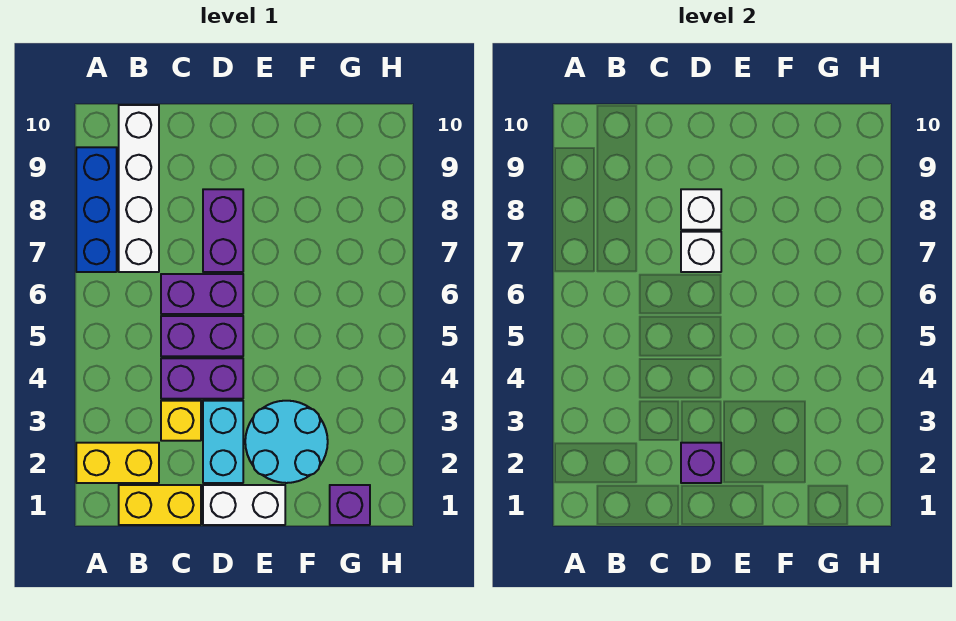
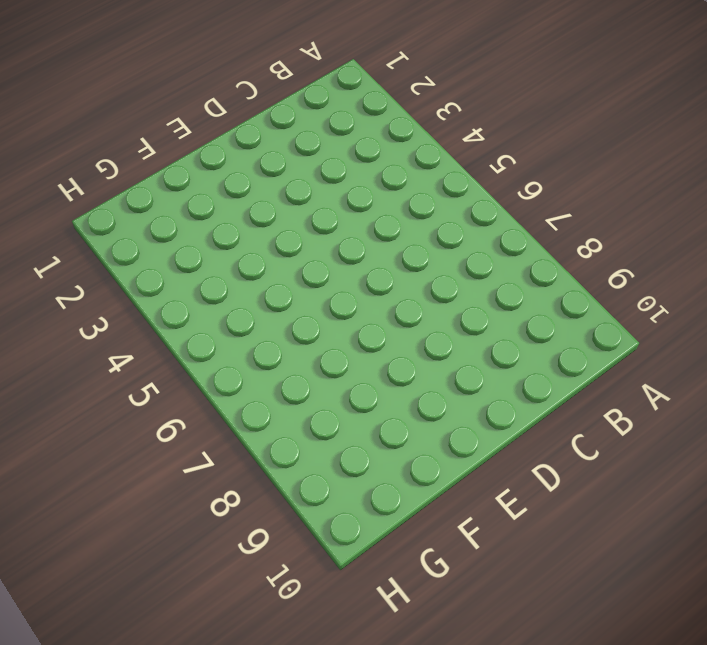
none -> yellow brick A2:B2 level 1
none -> blue brick A7:A9 level 1
none -> yellow brick B1:C1 level 1

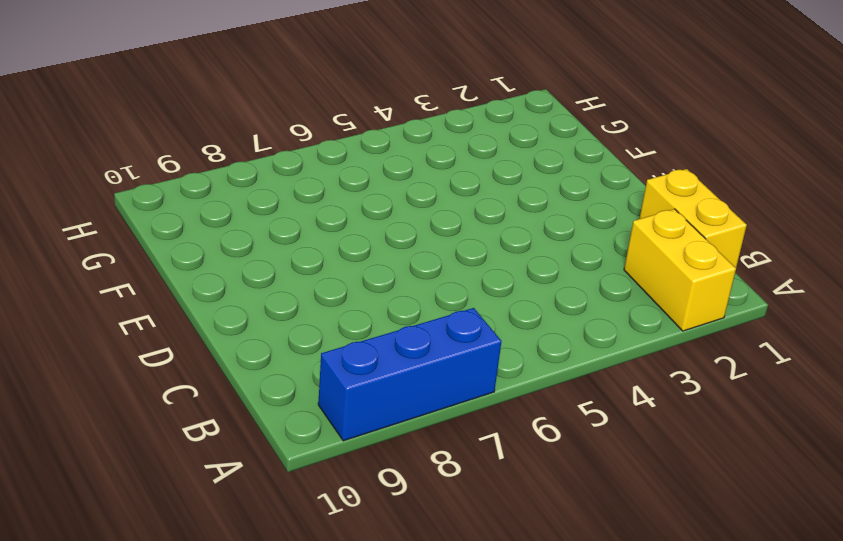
none -> white brick B7:B10 level 1
none -> yellow brick C3 level 1
none -> purple brick C4:D4 level 1

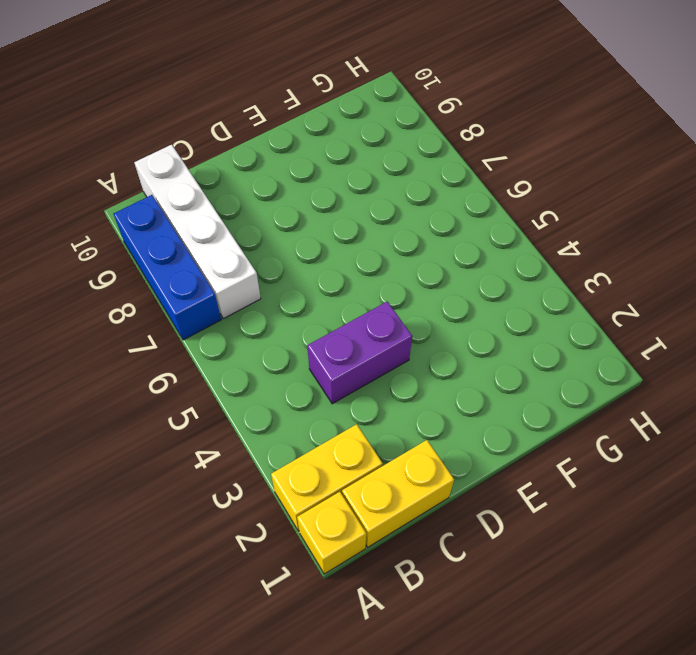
yellow brick A1 level 1 -> yellow brick C3 level 1
none -> purple brick C5:D5 level 1
none -> purple brick C6:D6 level 1
none -> white brick D1:E1 level 1

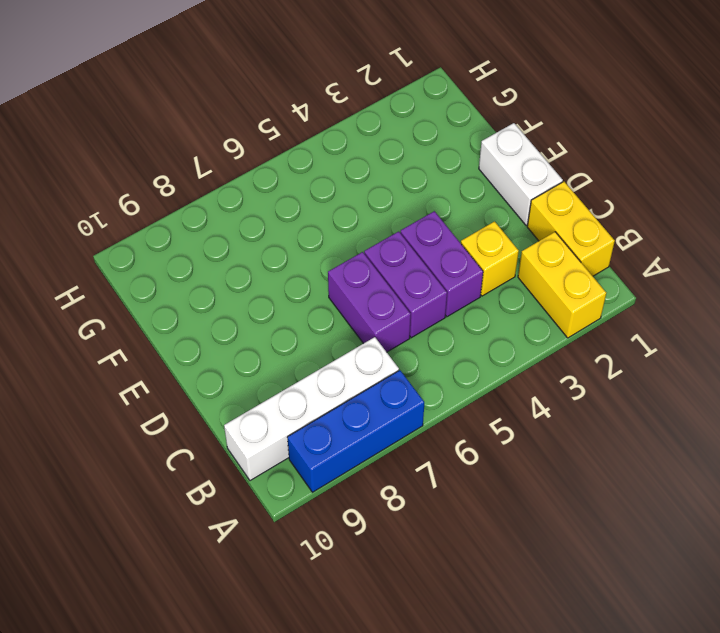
none -> cyan brick D2:D3 level 1
none -> purple brick D7:D8 level 1
none -> cyan round brick E2:F3 level 1

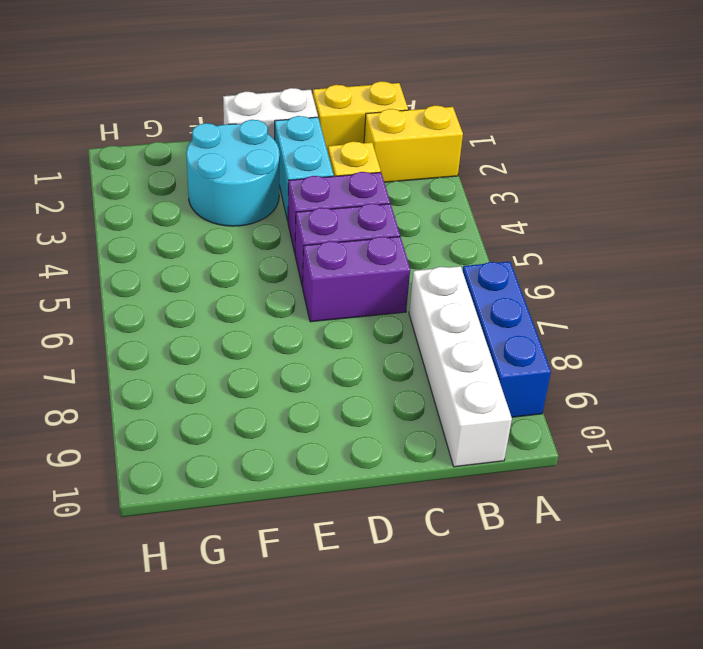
none -> purple brick D7:D8 level 1
none -> purple brick G1 level 1
none -> purple brick D2 level 2

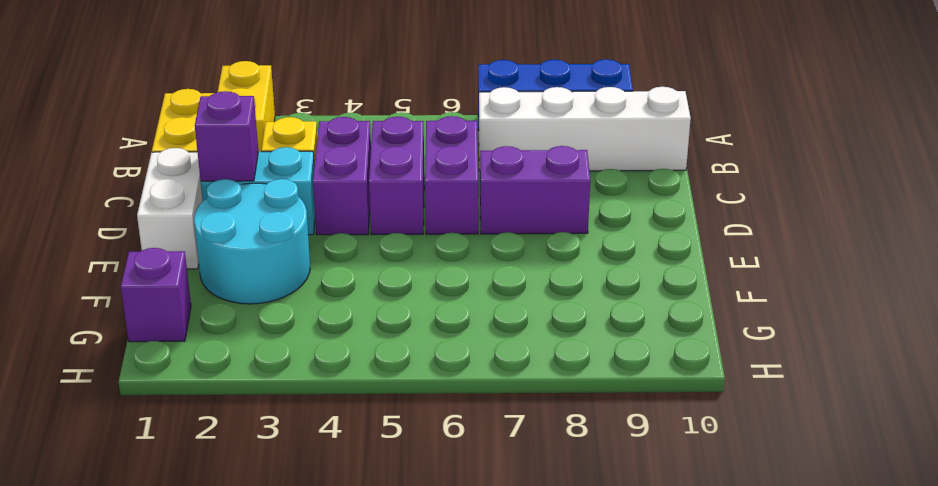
none -> white brick D7 level 2
none -> white brick D8 level 2

